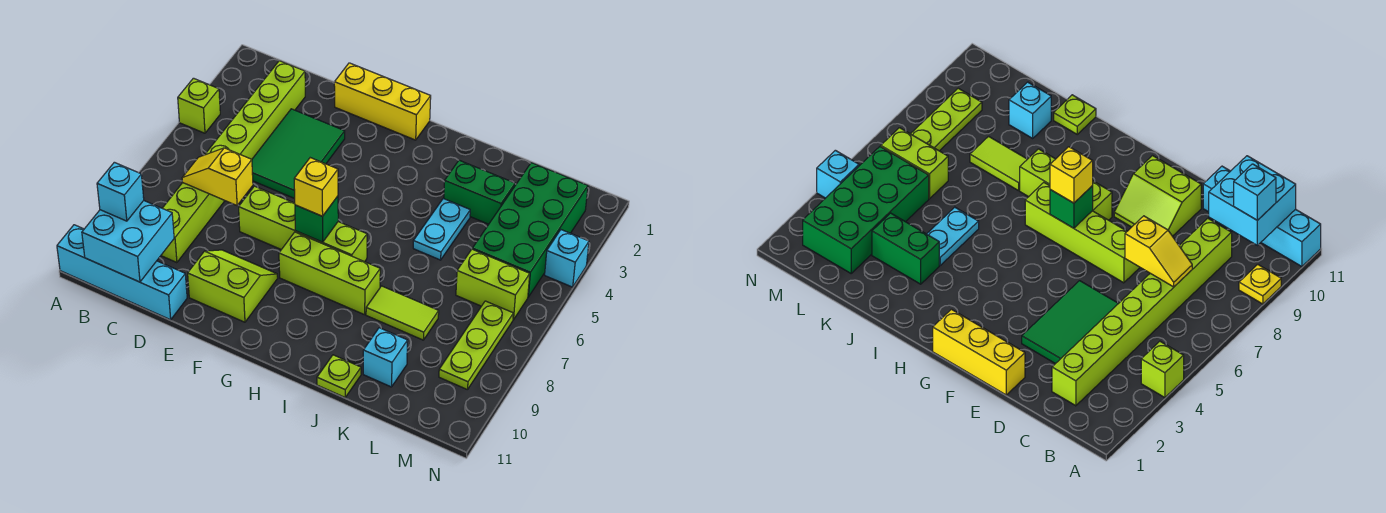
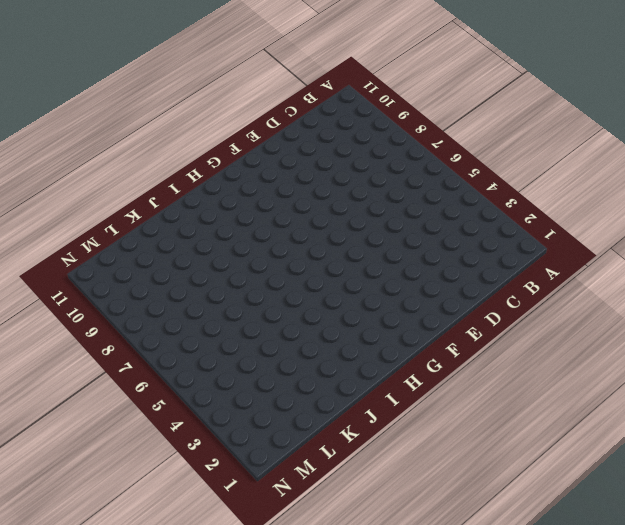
none -> lime brick A4 level 1
none -> yellow plate A9 level 1
none -> cyan brick A11:D11 level 1

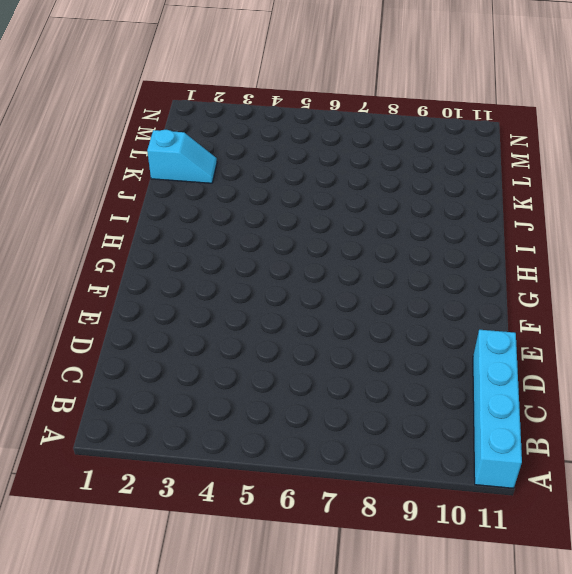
cyan slope K1:K2 level 1 top 1 -> none
none -> lime brick A4 level 1
none -> yellow plate A9 level 1
none -> lime brick C2:C9 level 1

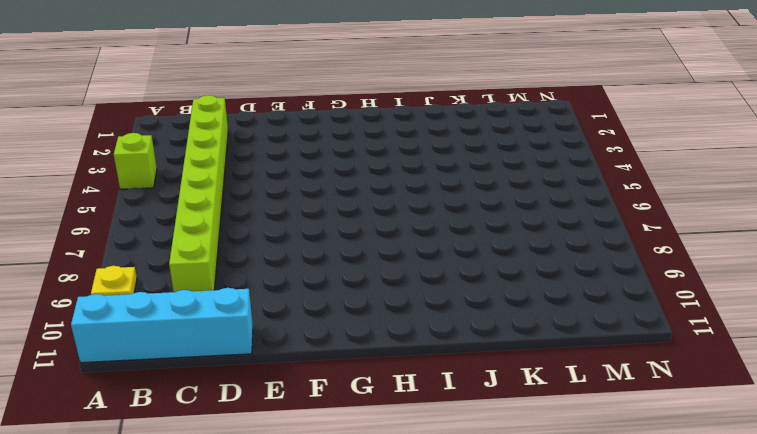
none -> green tile D3:E5 level 1
none -> yellow brick E1:G1 level 1
none -> lime brick E7:H7 level 1

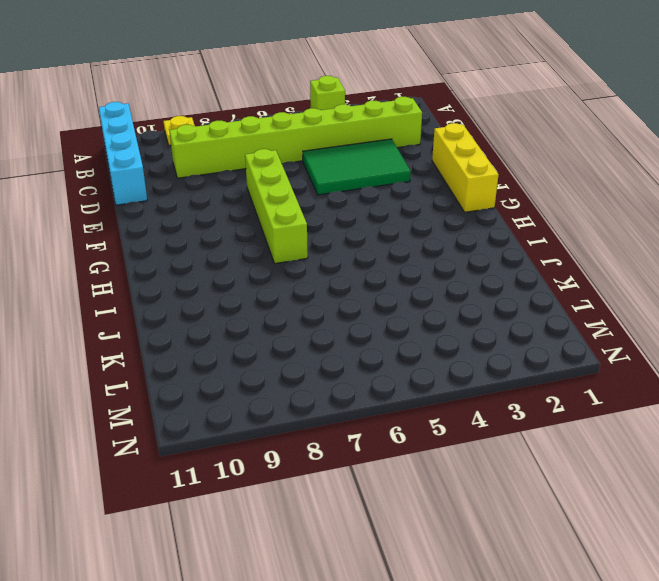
none -> lime slope E9:F10 level 1 top 10
none -> lime brick G8:I8 level 1
none -> green brick J3:K3 level 1

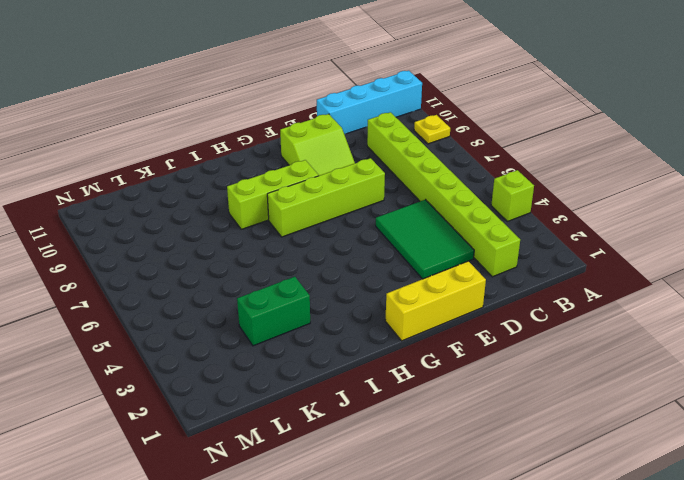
none -> cyan plate J4:J5 level 1
none -> lime tile J8:K8 level 1
none -> lime plate J11 level 1

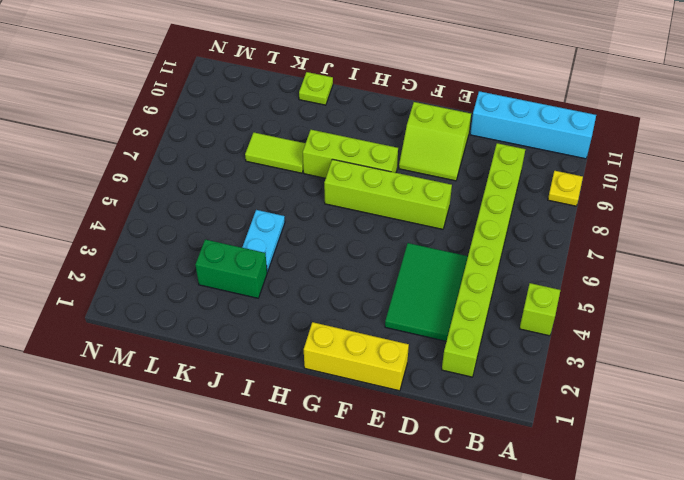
none -> cyan brick K10 level 1
none -> green brick L2:M5 level 1
none -> lime brick L6:M6 level 1

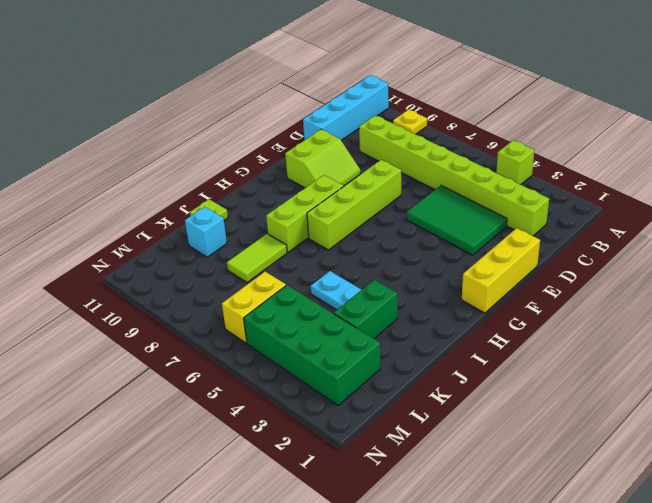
yellow brick L6:M6 level 1 -> lime brick L6:M6 level 1
none -> lime plate M7:M9 level 1
none -> cyan brick N4 level 1
none -> cyan brick B10:C11 level 2

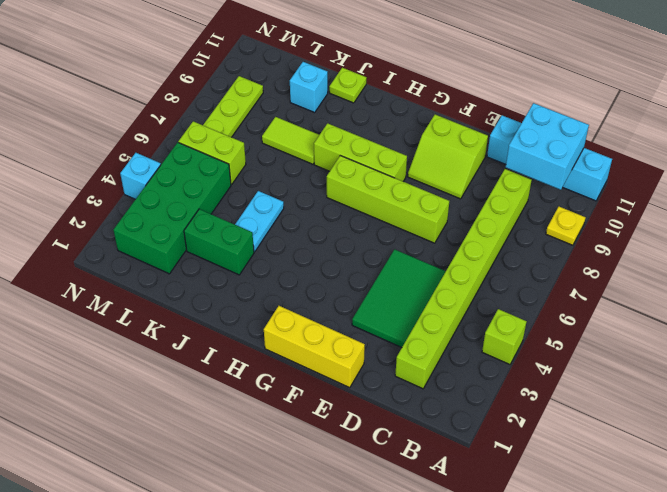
none -> yellow slope C7:D7 level 2 top D
none -> green brick G7 level 2
none -> cyan brick B10 level 3

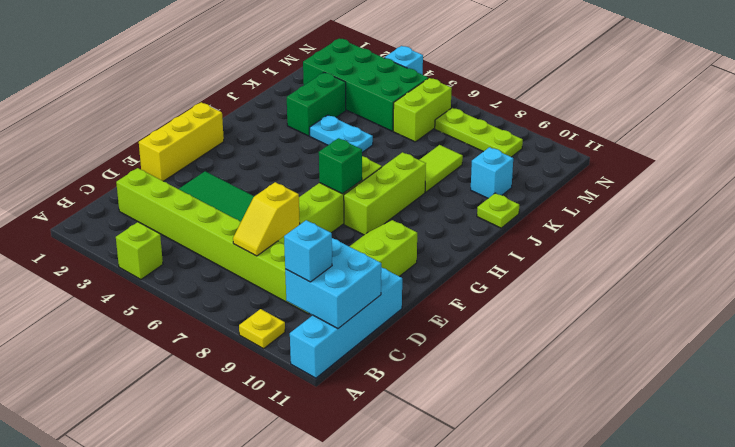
none -> yellow brick G7 level 3

